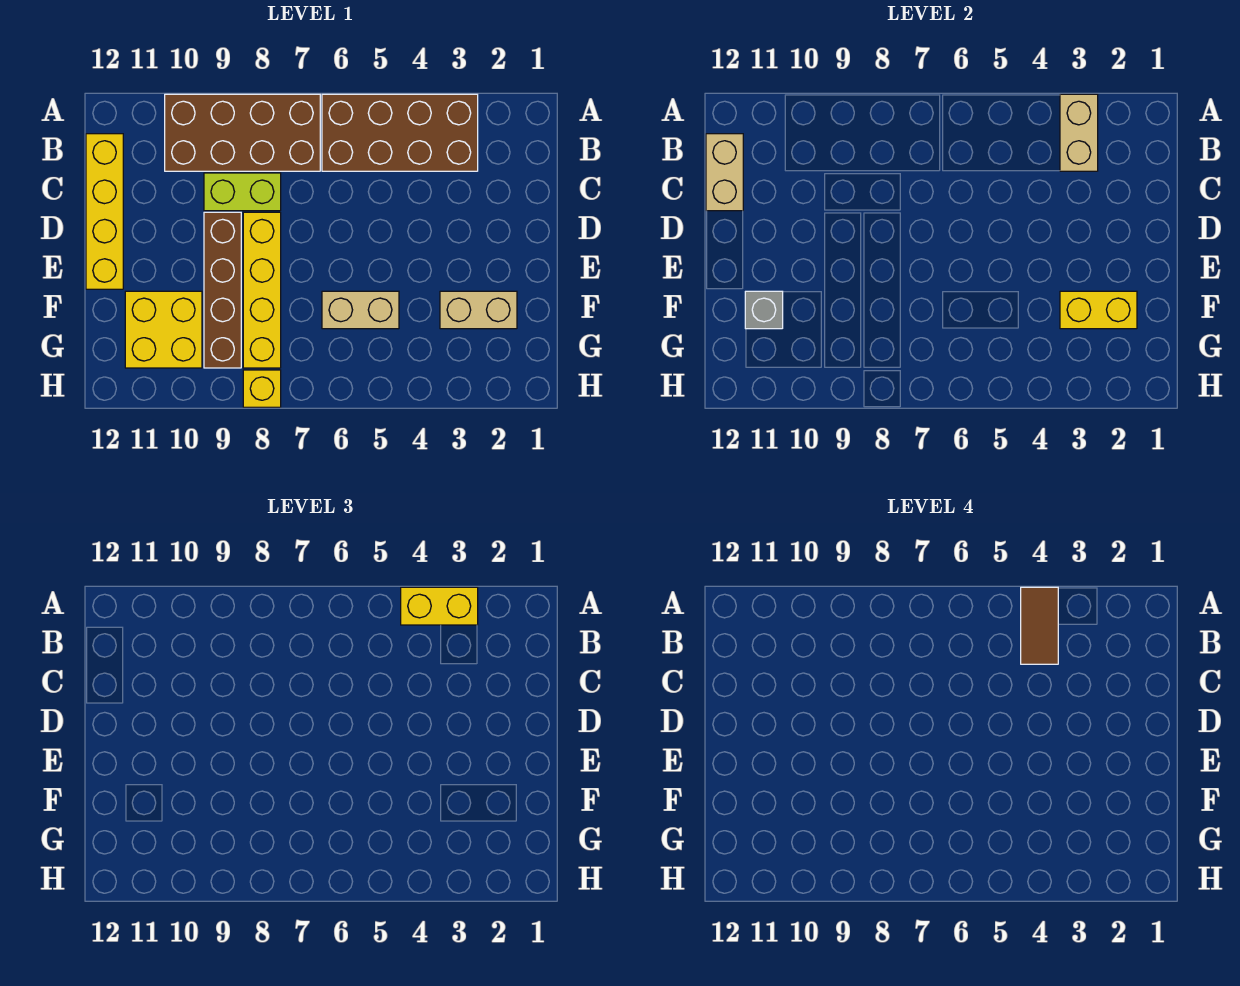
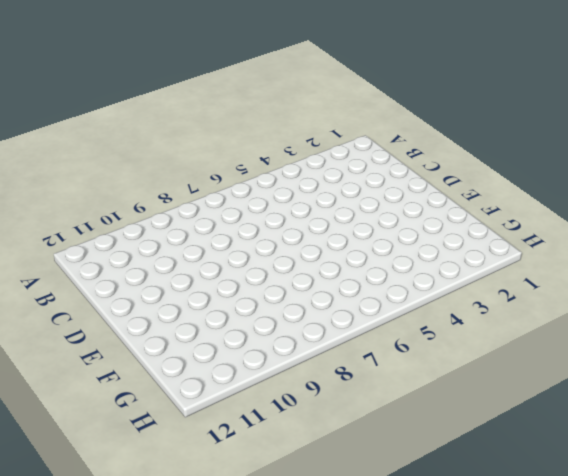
none -> brown brick A3:B6 level 1
none -> brown brick A7:B10 level 1
none -> yellow brick B12:E12 level 1

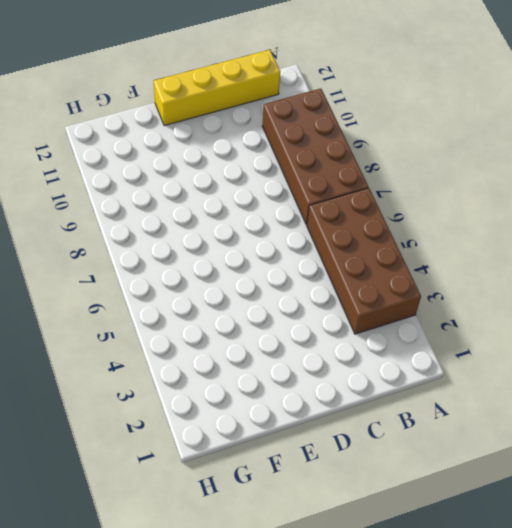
none -> lime brick C8:C9 level 1
none -> yellow brick D8:G8 level 1
none -> brown brick D9:G9 level 1

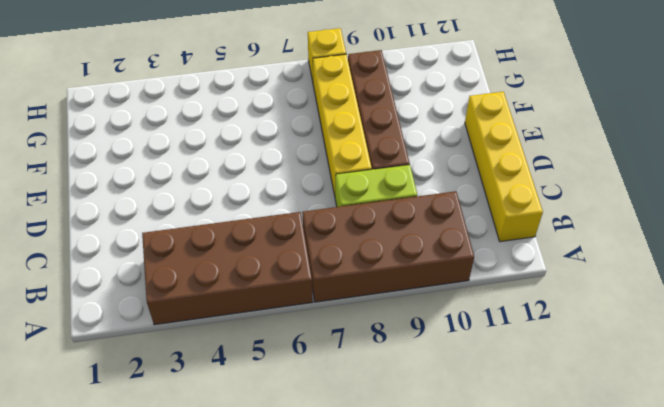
none -> tan brick F2:F3 level 1
none -> tan brick F5:F6 level 1
none -> yellow brick F10:G11 level 1

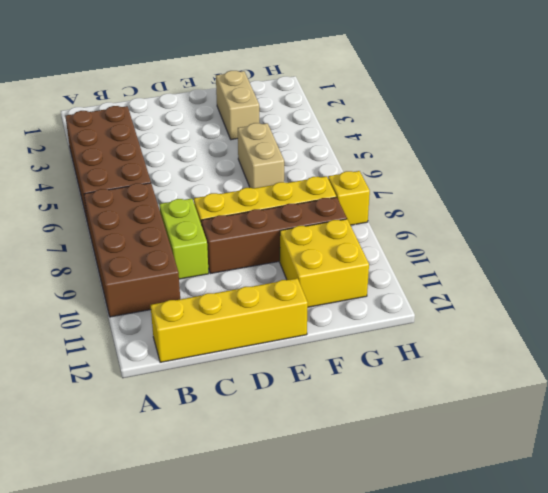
none -> tan brick A3:B3 level 2
none -> tan brick B12:C12 level 2
none -> yellow brick F2:F3 level 2

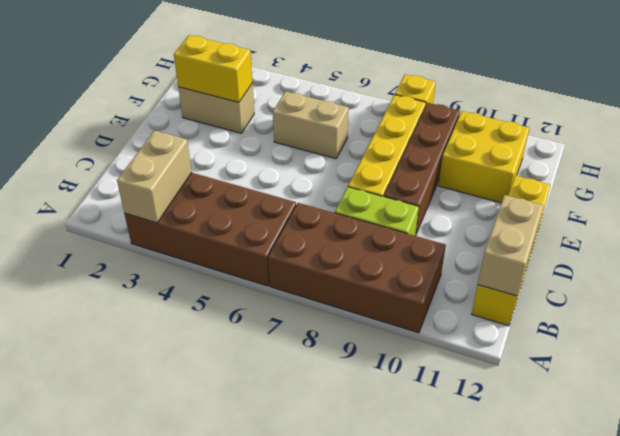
none -> grey brick F11 level 2
none -> yellow brick A3:A4 level 3
none -> brown tile A4:B4 level 4

